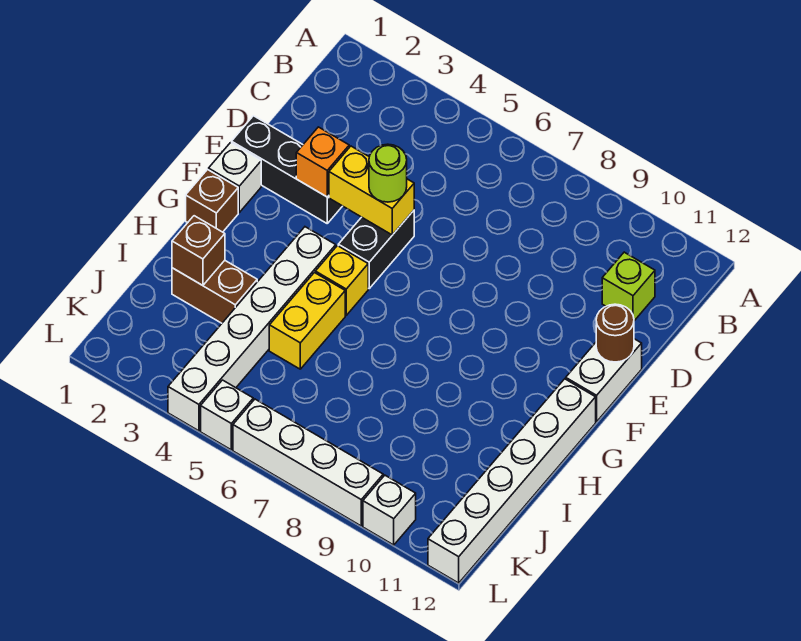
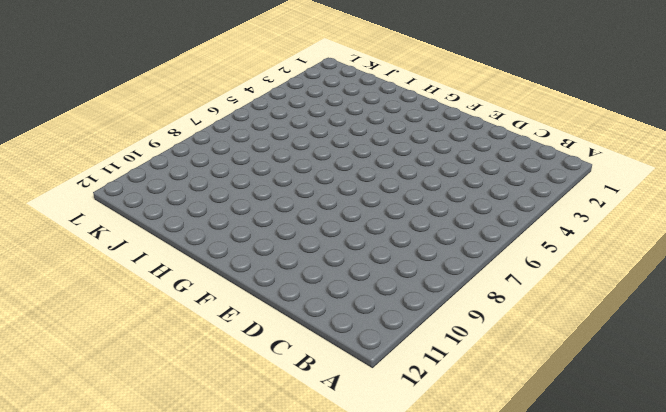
none -> lime brick C11 level 1
none -> black brick E1:E3 level 1
none -> black brick E5:F5 level 1

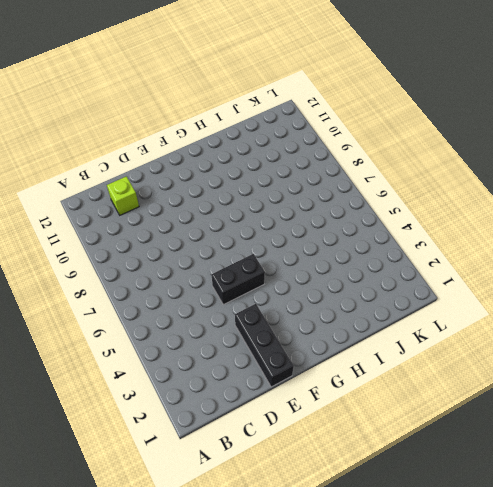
none -> white brick E12:F12 level 1
none -> white brick F1 level 1
none -> brown brick G1 level 1

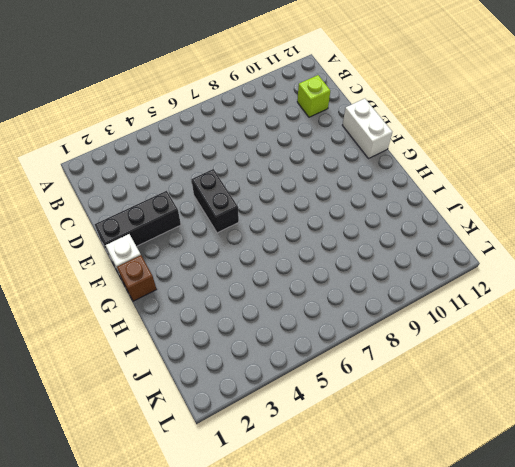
none -> white brick G4:L4 level 1
none -> yellow brick G5 level 1
none -> white brick G12:L12 level 1

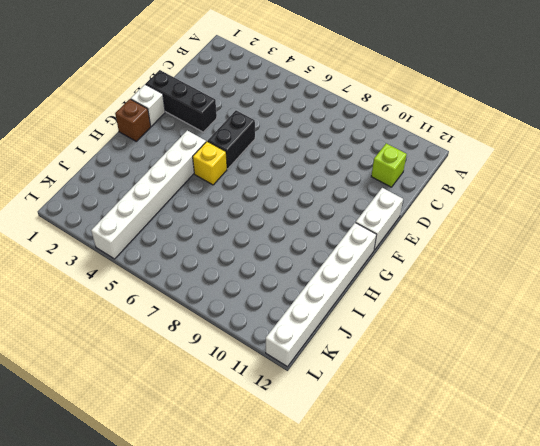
none -> yellow brick H5:I5 level 1
none -> brown brick I2:I3 level 1
none -> white brick L5 level 1

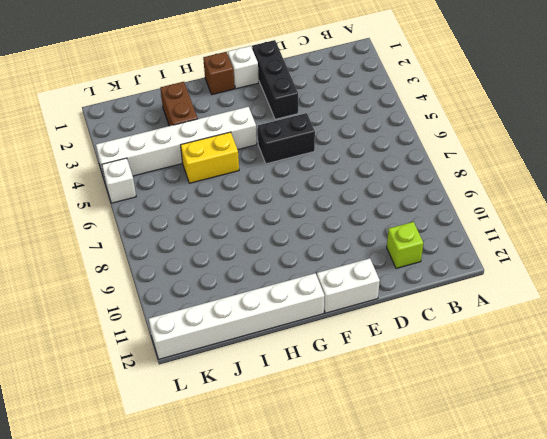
none -> yellow brick G5 level 1
none -> white brick L6:L9 level 1
none -> white brick L10 level 1

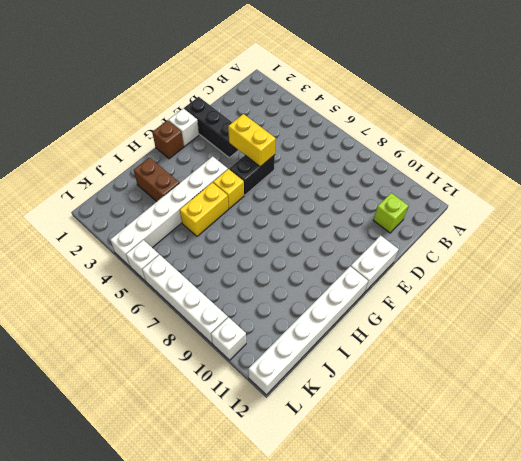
none -> orange brick E3 level 2
none -> brown round brick E12 level 2
none -> brown brick I2 level 2

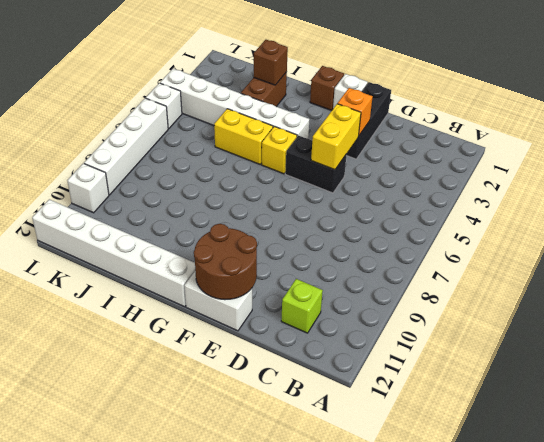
brown round brick E11:F12 level 2 -> brown round brick E12 level 2
none -> lime round brick E5 level 3

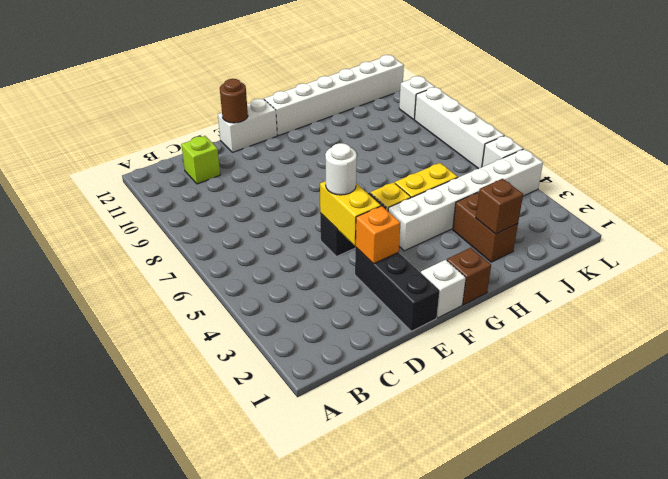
white round brick E5 level 3 -> lime round brick E5 level 3

